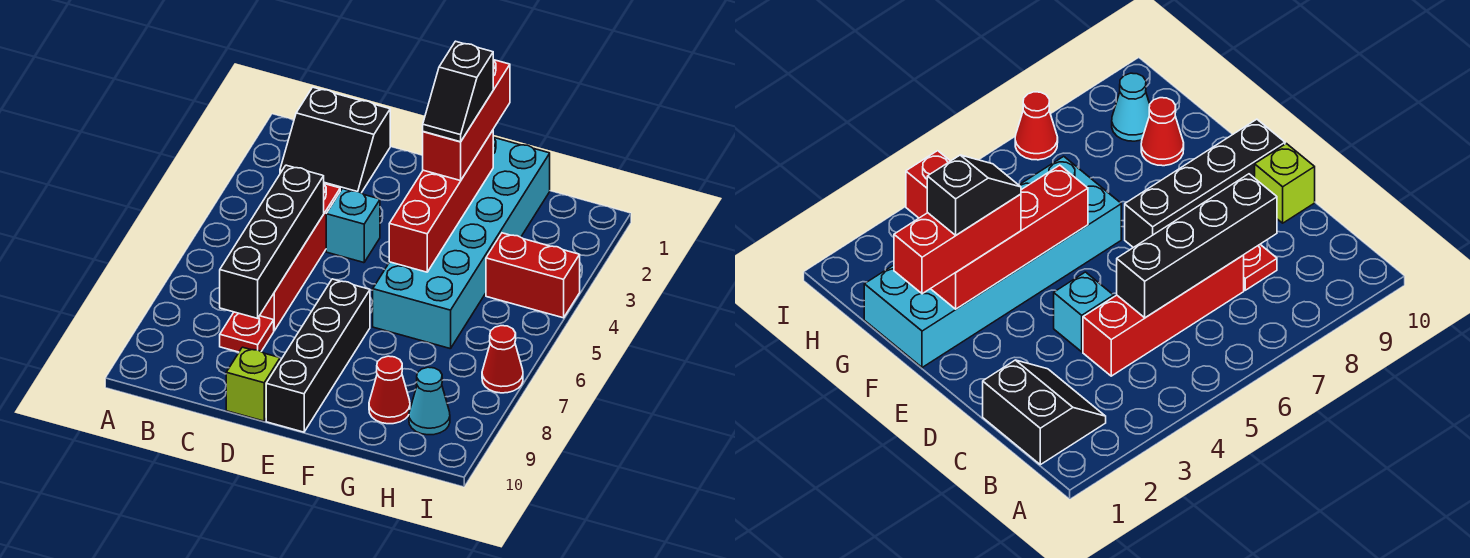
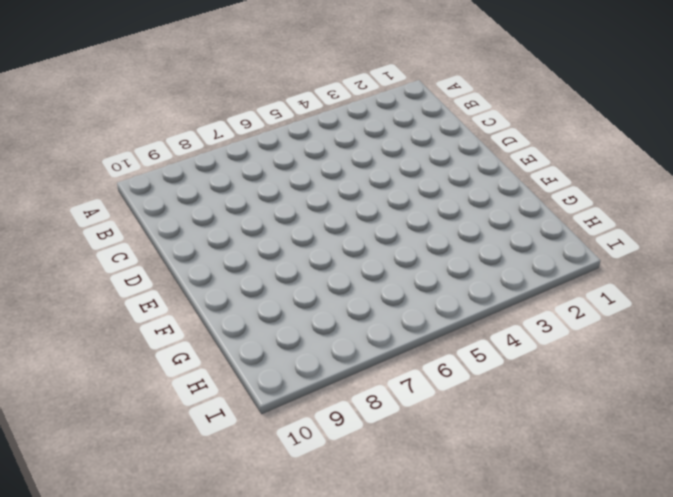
none -> black slope B1:C2 level 1 top 1
none -> red brick C4:C7 level 1
none -> red plate C8 level 1

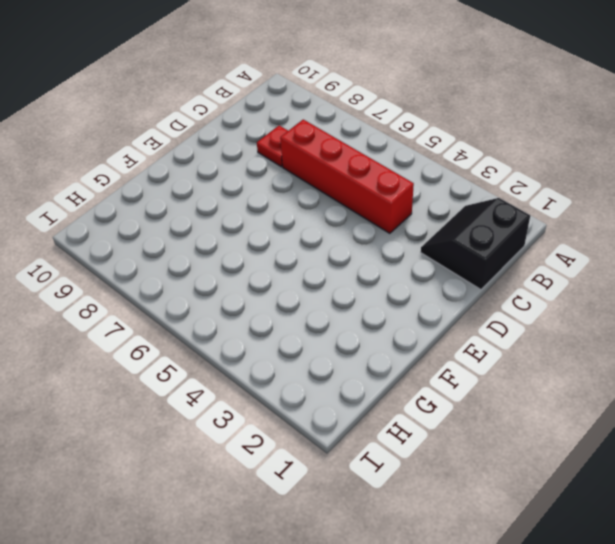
none -> cyan brick D4 level 1
none -> lime brick D10 level 1
none -> black brick E7:E10 level 1

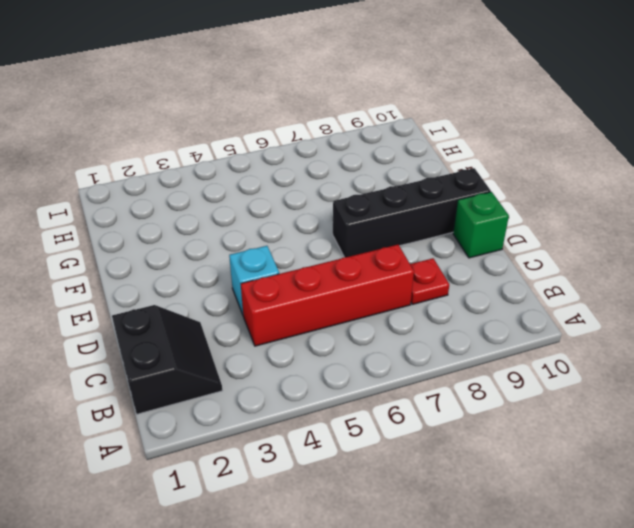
green brick D10 level 1 -> lime brick D10 level 1
none -> cyan brick F1:G6 level 1
none -> red cone G9 level 1
none -> red brick H4:I4 level 1

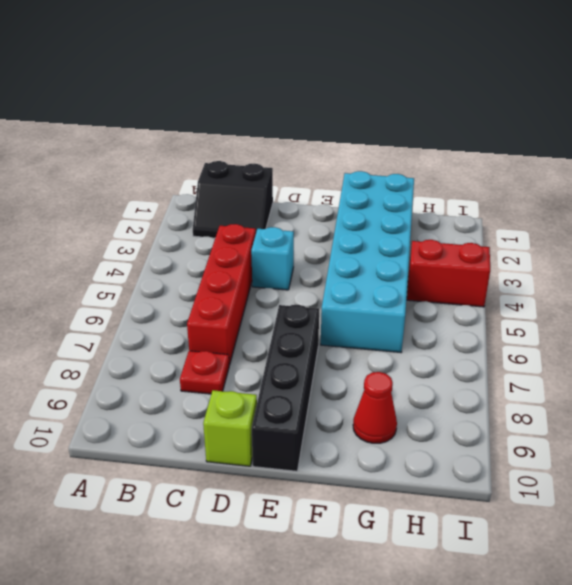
none -> cyan cone H9 level 1
none -> red cone I7 level 1
none -> black brick C5:C8 level 2

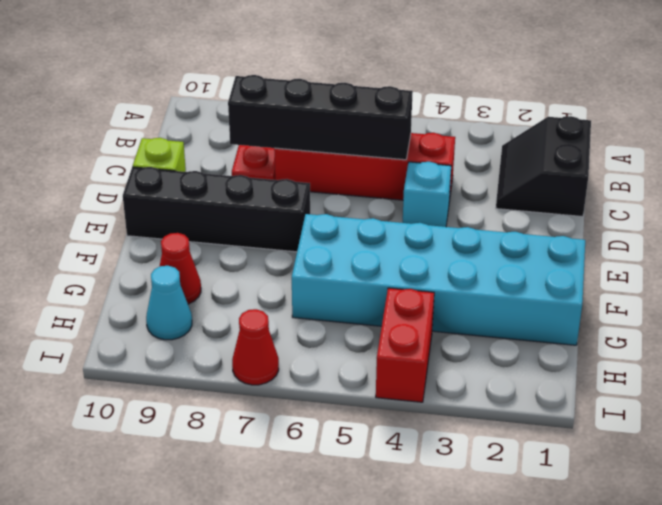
none -> red brick F2:F5 level 2
none -> red brick F1:F3 level 3
none -> black slope F2:F3 level 4 top 2

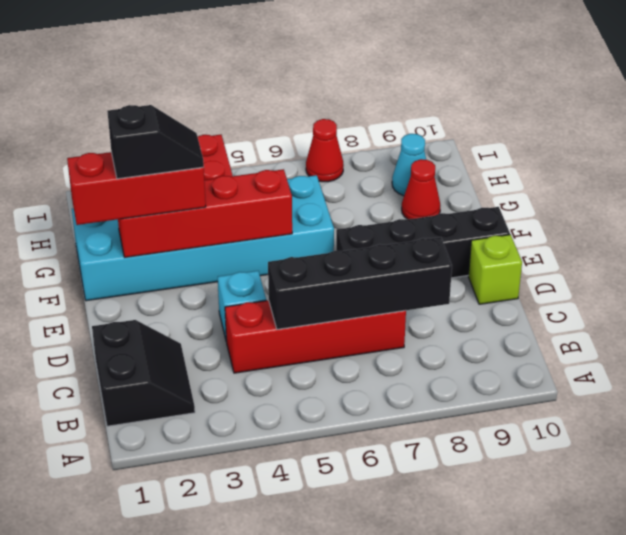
none -> red plate C8 level 1

